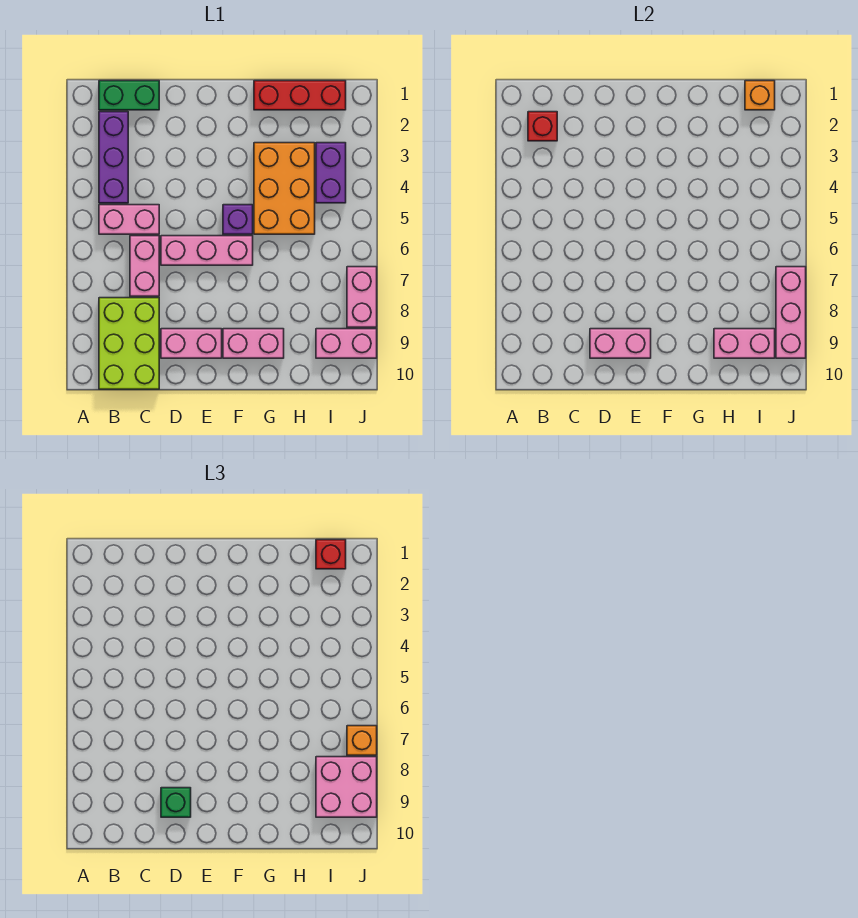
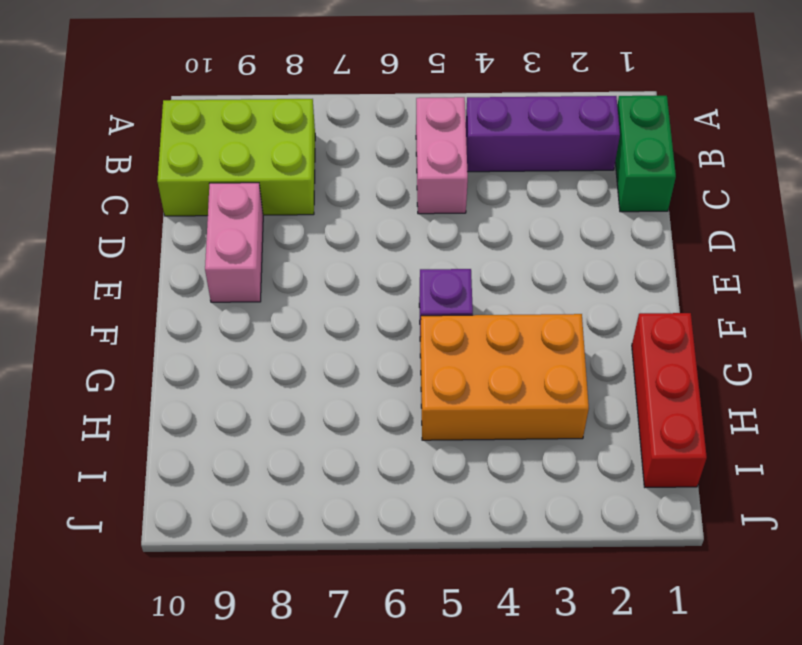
none -> pink brick C6:C7 level 1
none -> pink brick D6:F6 level 1
none -> pink brick F9:G9 level 1

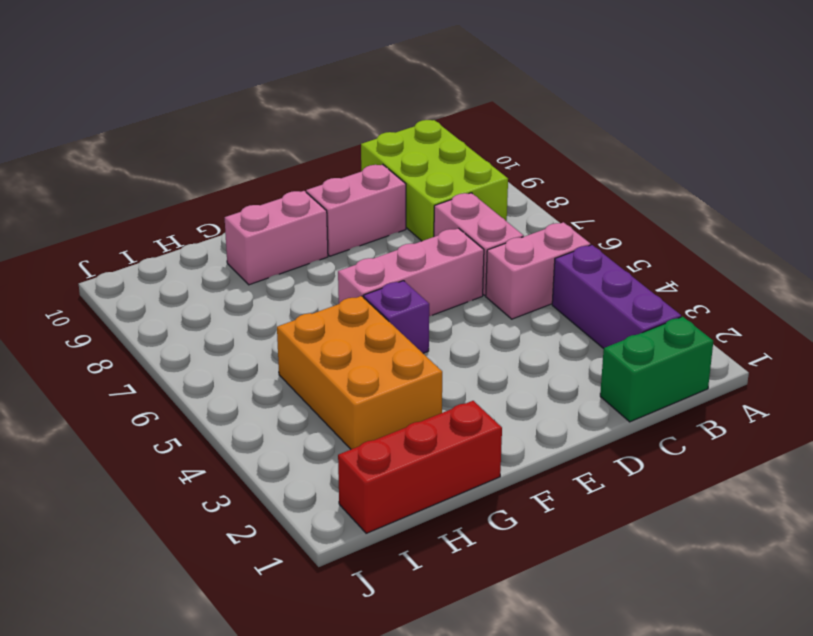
none -> purple brick I3:I4 level 1
none -> pink brick I9:J9 level 1
none -> pink brick J7:J8 level 1

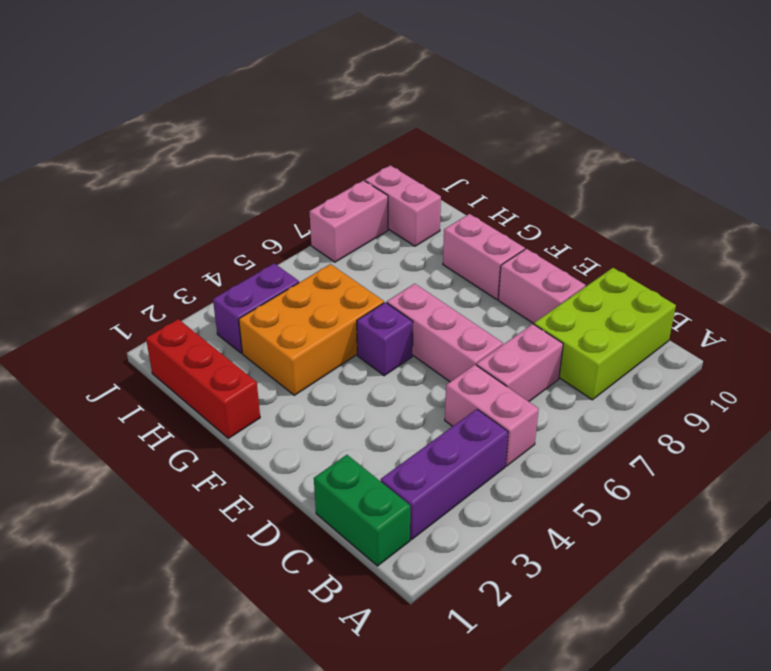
none -> red brick B2 level 2
none -> pink brick D9:E9 level 2
none -> pink brick H9:I9 level 2

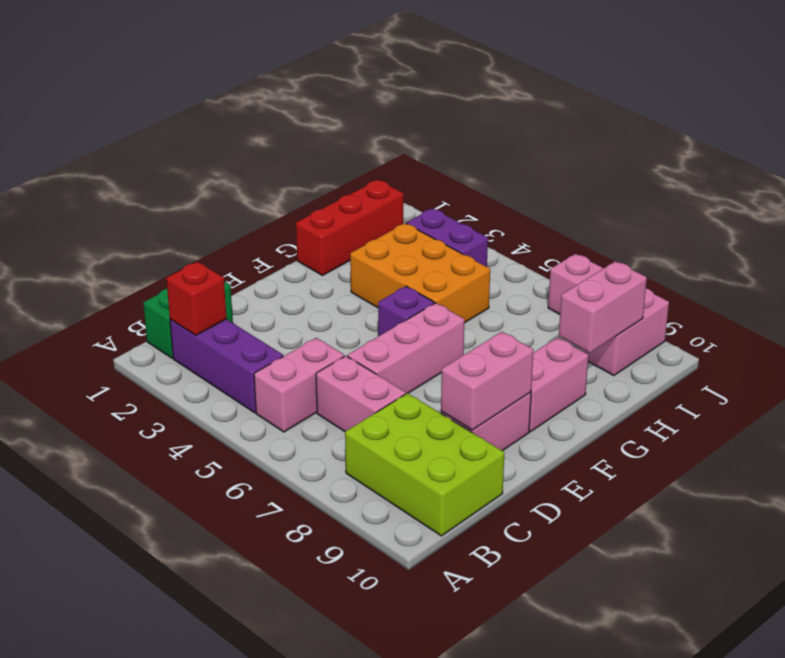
none -> orange brick I1 level 2
none -> pink brick J7:J9 level 2
none -> green brick D9 level 3

